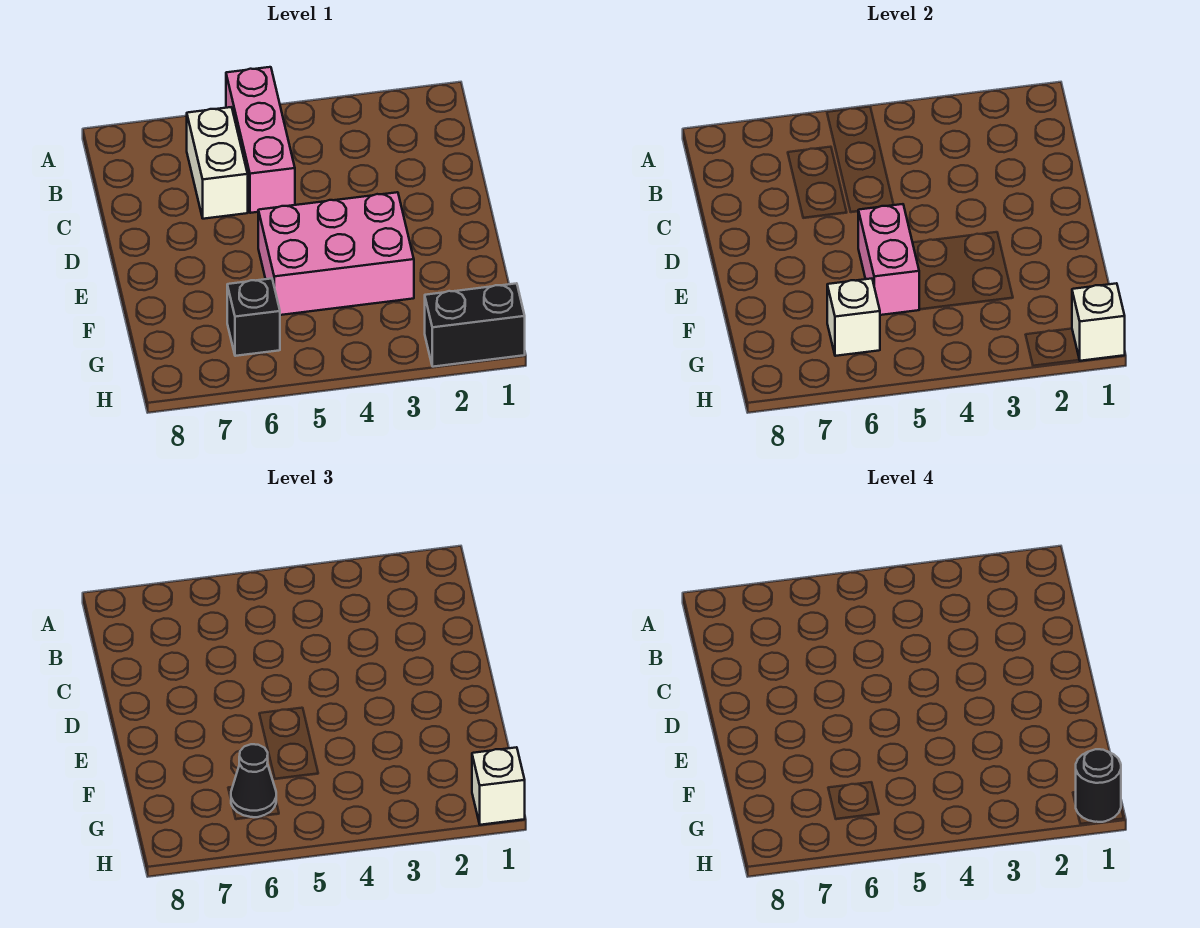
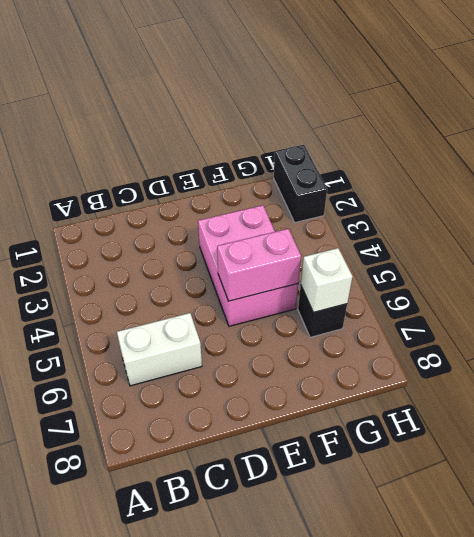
none -> pink brick A5:C5 level 1
none -> white brick H1 level 2

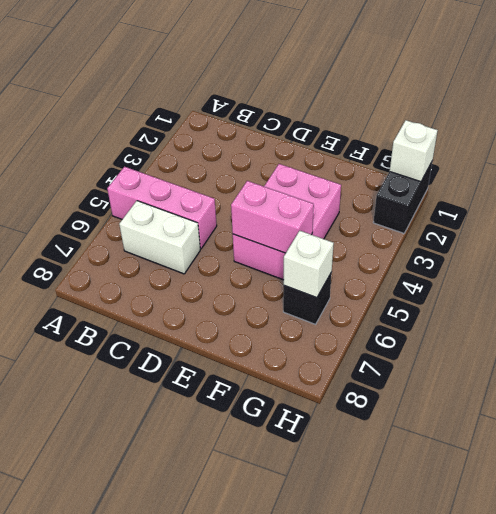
none -> black cone G6 level 3
none -> white brick H1 level 3

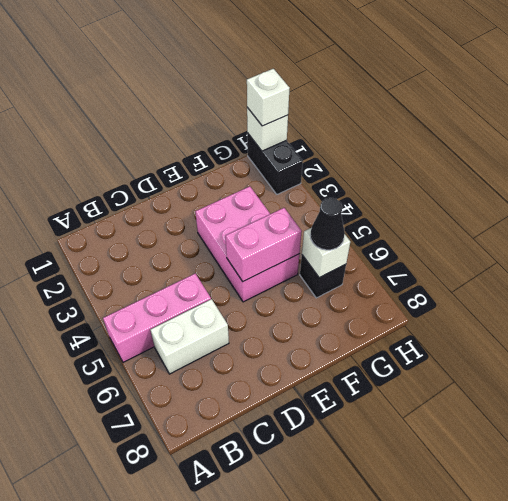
none -> black round brick H1 level 4

